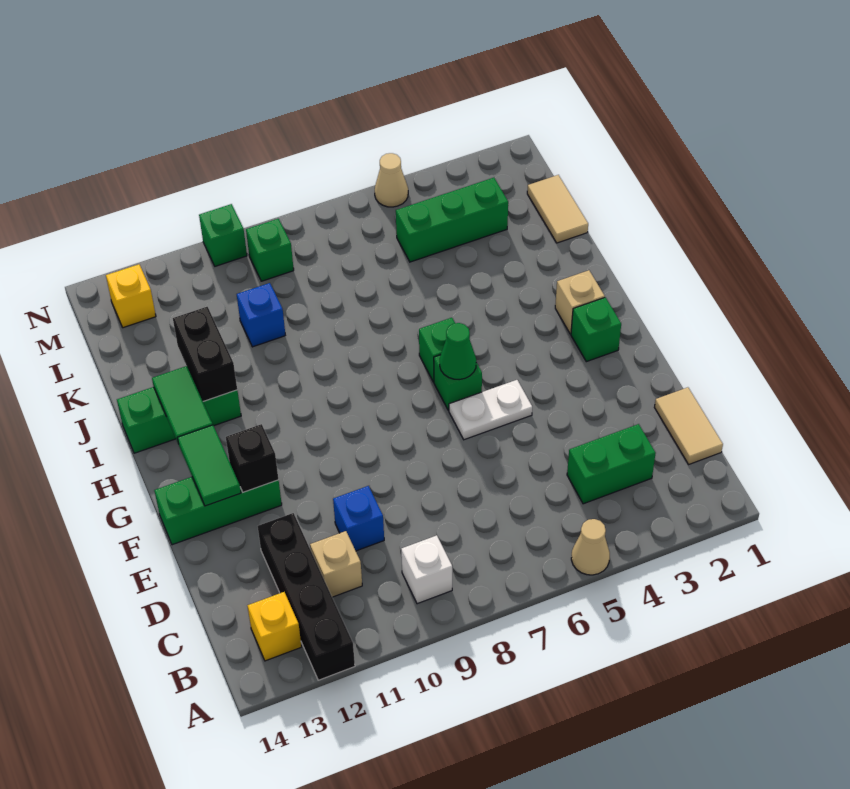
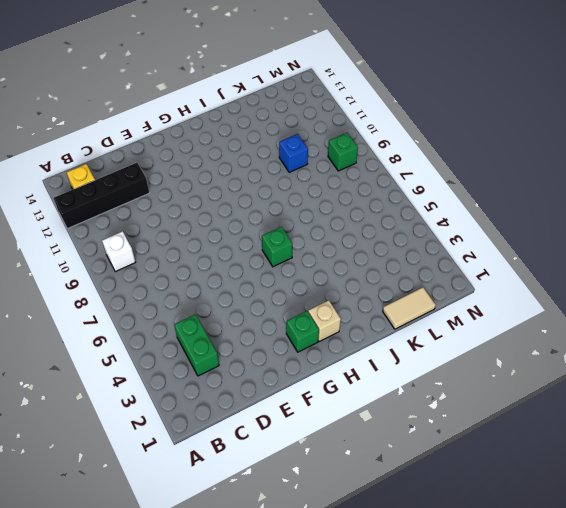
none -> tan cone A5 level 1
none -> tan tile C1:D1 level 1
none -> tan brick C11 level 1

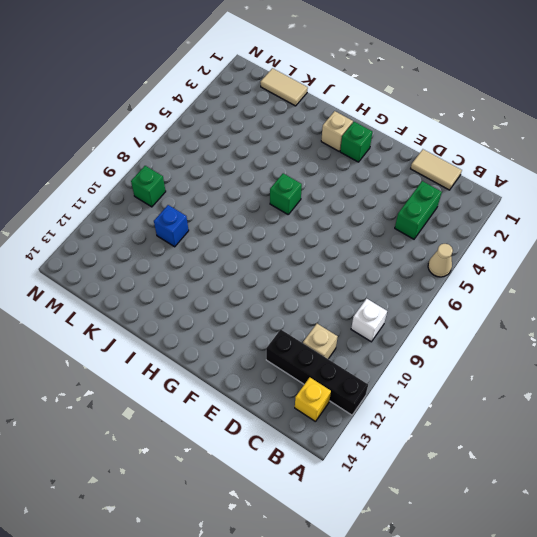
none -> blue brick D10 level 1
none -> white plate F5:F6 level 1
none -> green brick F12:F14 level 1

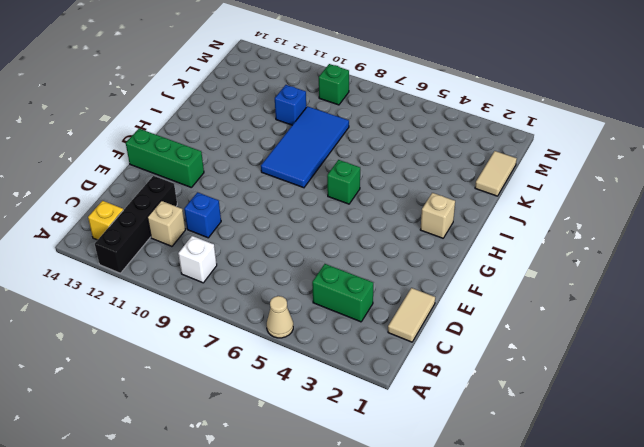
blue tile H8:K9 level 1 -> none
none -> white plate F5:F6 level 1
none -> green brick G2 level 1
none -> green brick G6 level 1

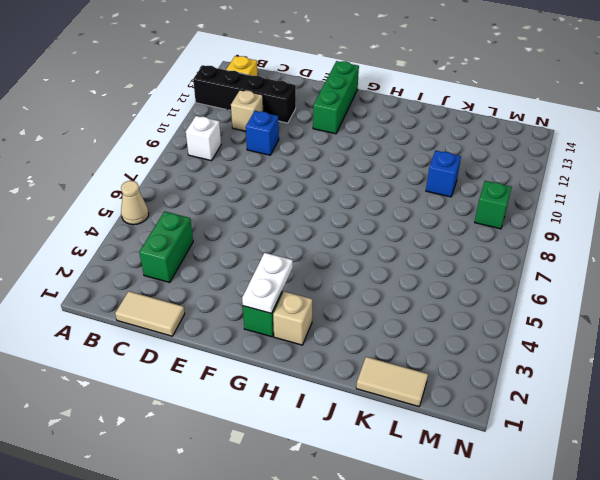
white plate G2:G3 level 2 -> white plate F5:F6 level 1
none -> green brick G6 level 1
none -> green brick H6 level 1
none -> green brick I12:I14 level 1

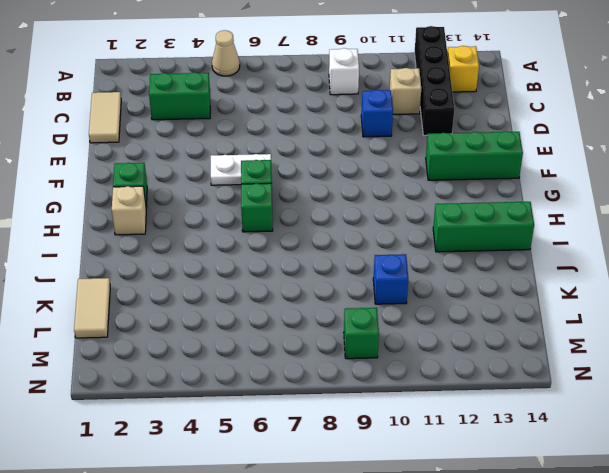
none -> green brick L3:L5 level 1
none -> yellow brick M13 level 1
none -> tan cone N5 level 1

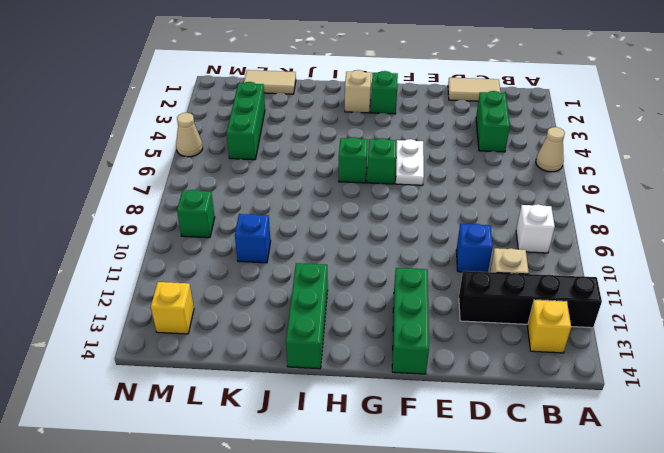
none -> green brick N10 level 1
none -> black brick F12 level 2
none -> green tile F13:G13 level 2

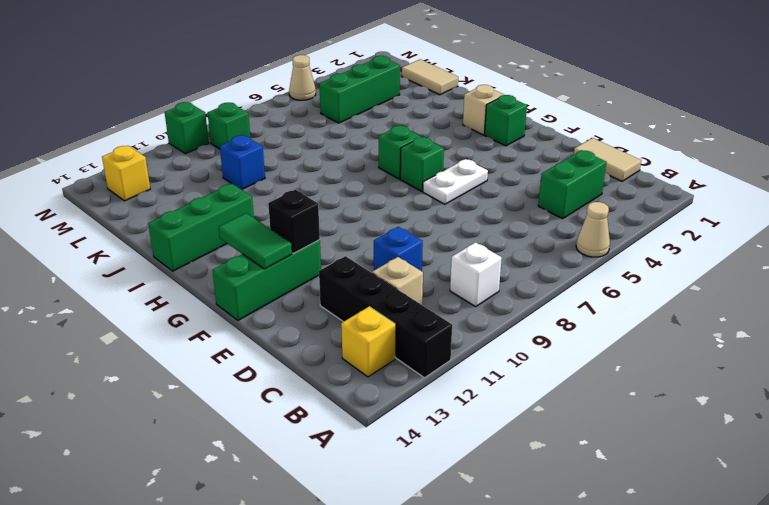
none -> green cone G6 level 2
none -> green tile H13:I13 level 2
none -> black brick I12:J12 level 2

